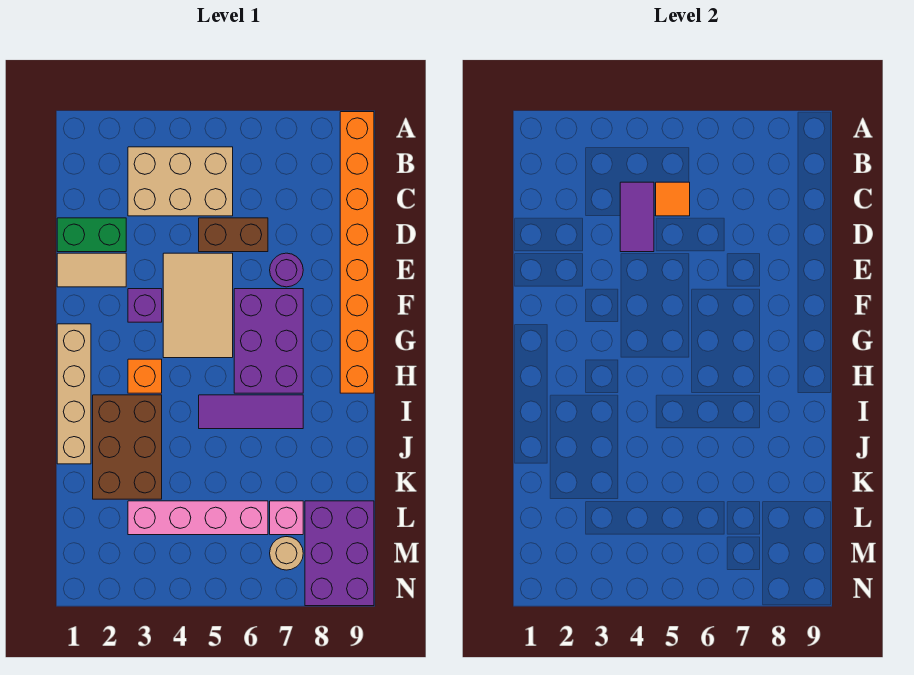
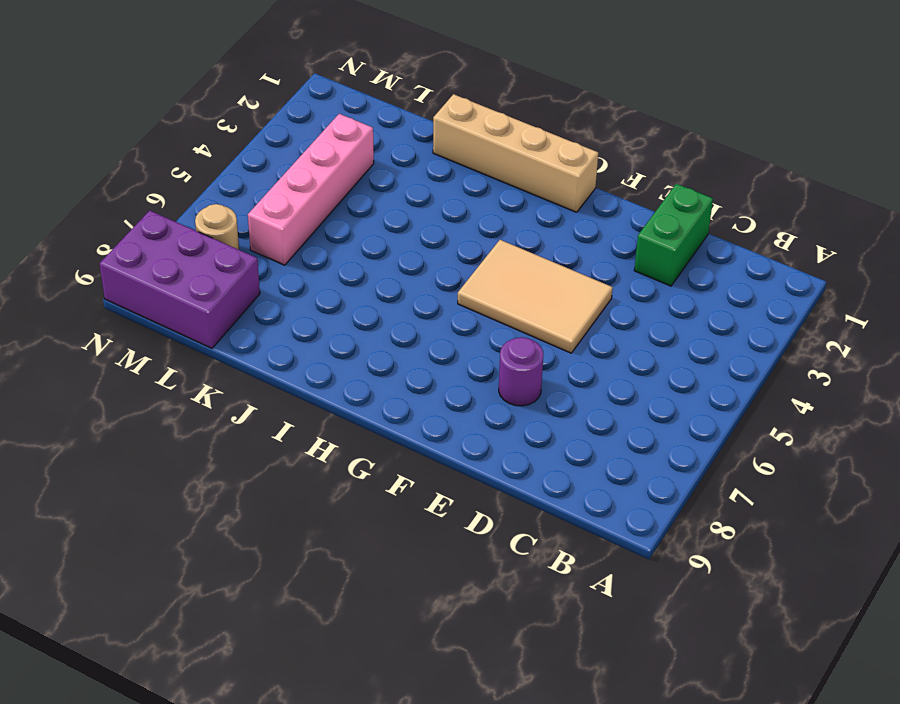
none -> orange brick A9:H9 level 1
none -> tan brick B3:C5 level 1
none -> brown brick D5:D6 level 1

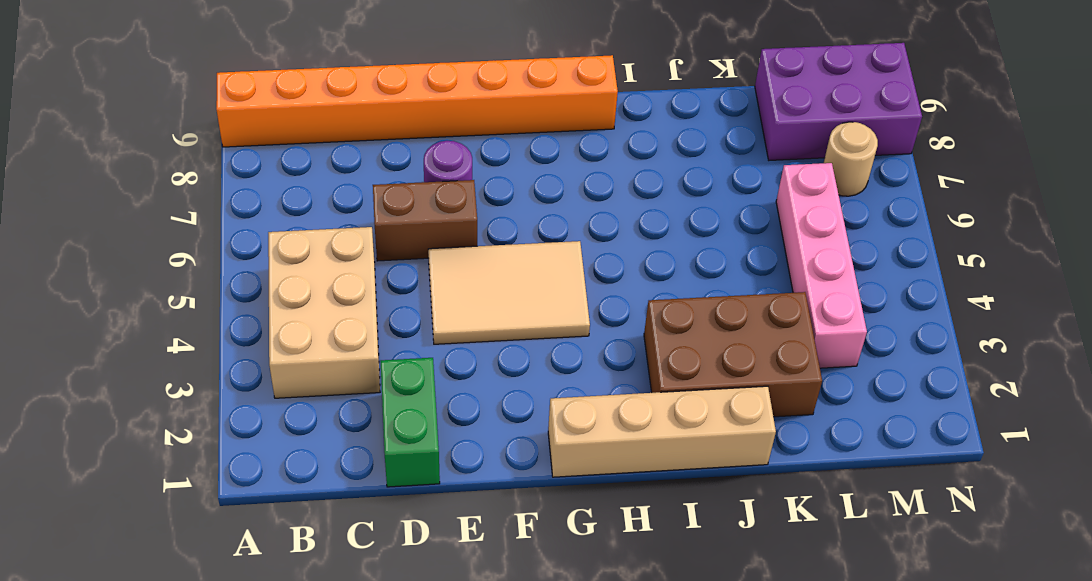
brown brick D6:E6 level 1 -> brown brick D5:D6 level 1
none -> tan tile E1:E2 level 1
none -> purple brick F3 level 1
none -> purple brick F6:H7 level 1

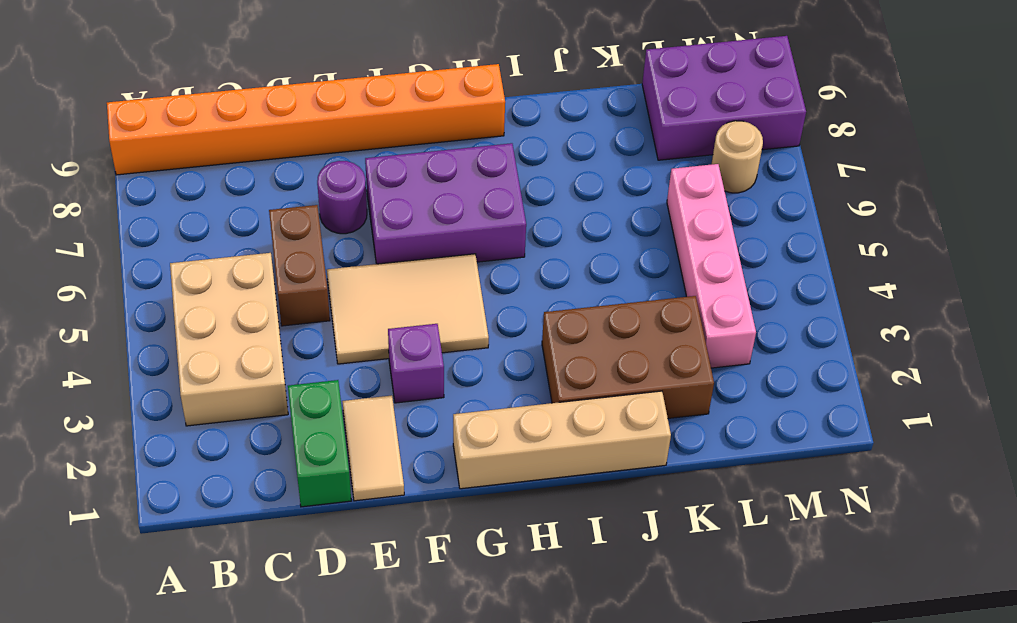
none -> orange brick H3 level 1
none -> purple tile I5:I7 level 1
none -> pink brick L7 level 1

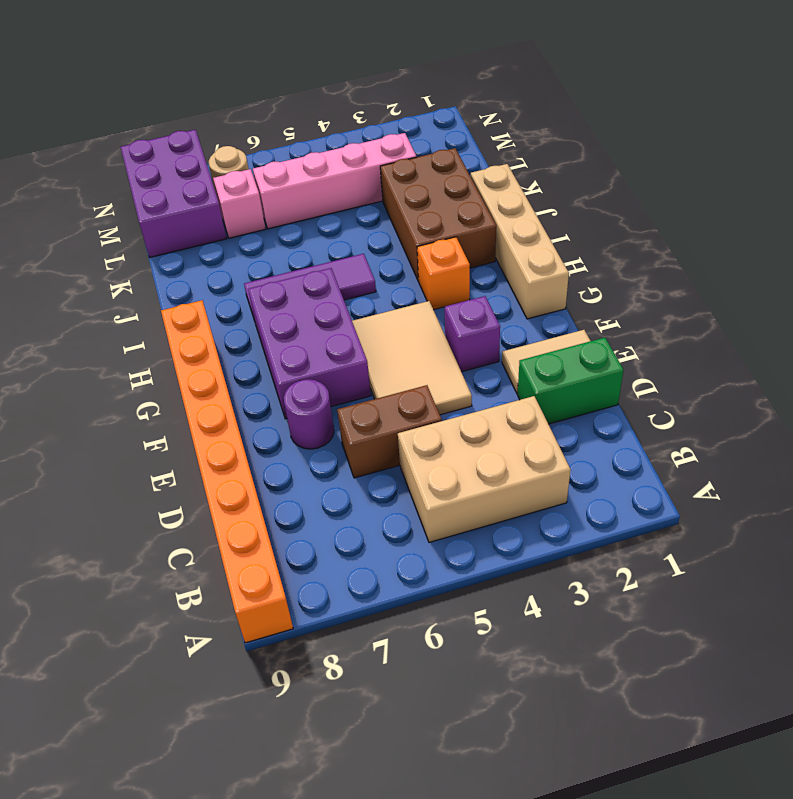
none -> purple tile C4:D4 level 2
none -> orange tile C5 level 2

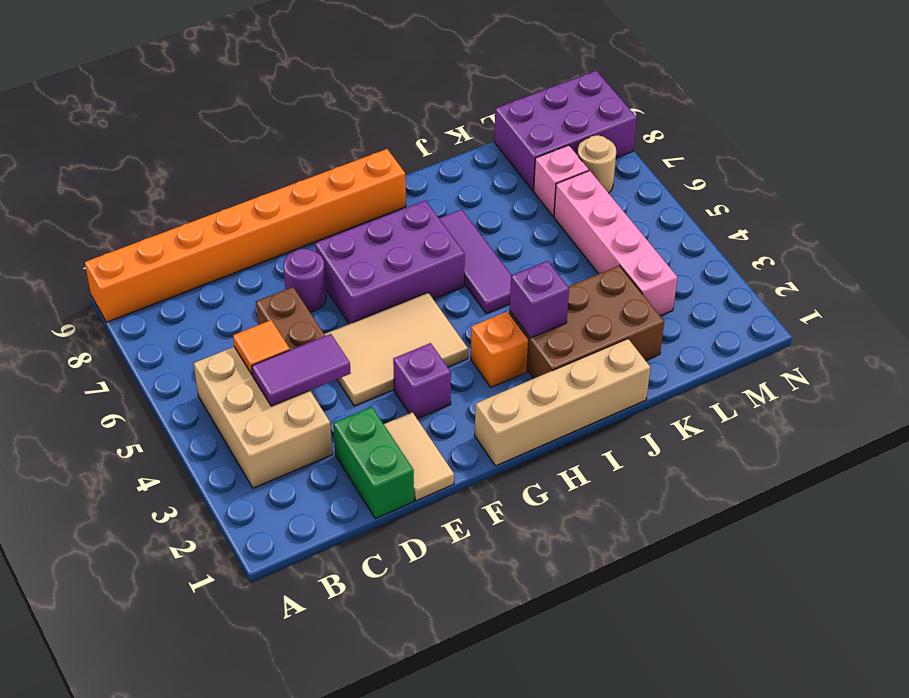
purple brick I3 level 2 -> none

